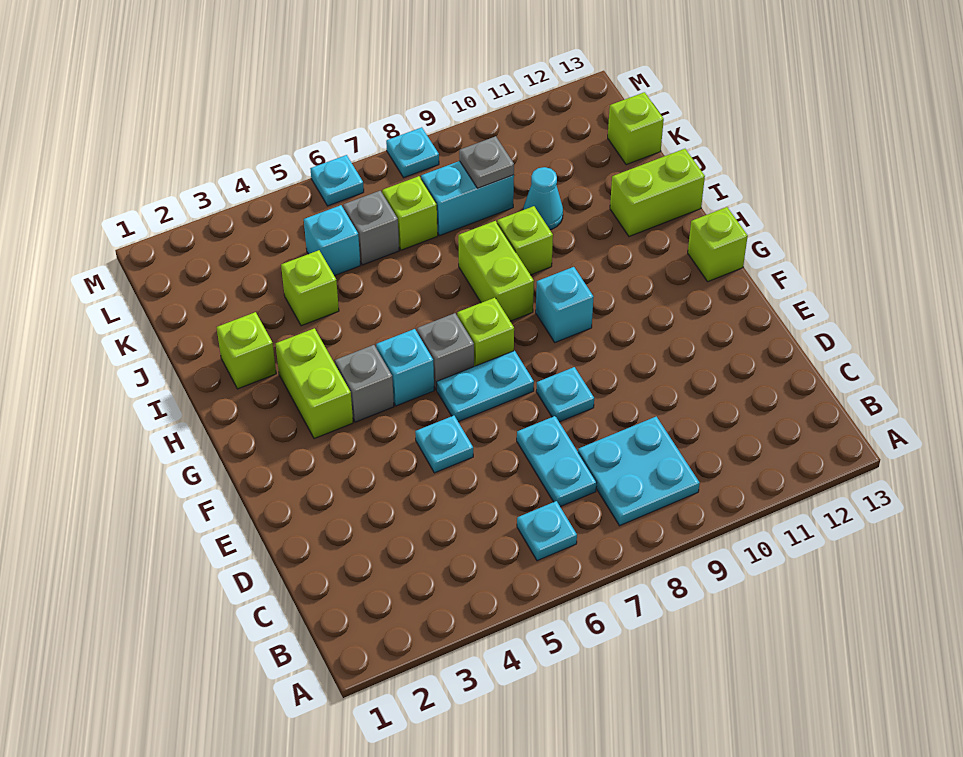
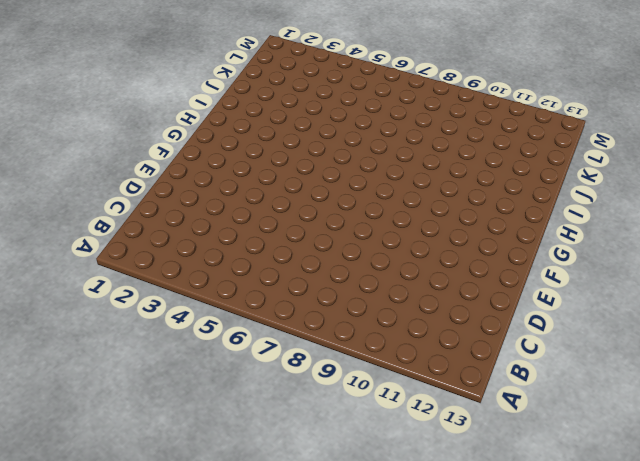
none -> cyan plate B6 level 1
none -> cyan plate B8:C9 level 1
none -> cyan plate C7:D7 level 1

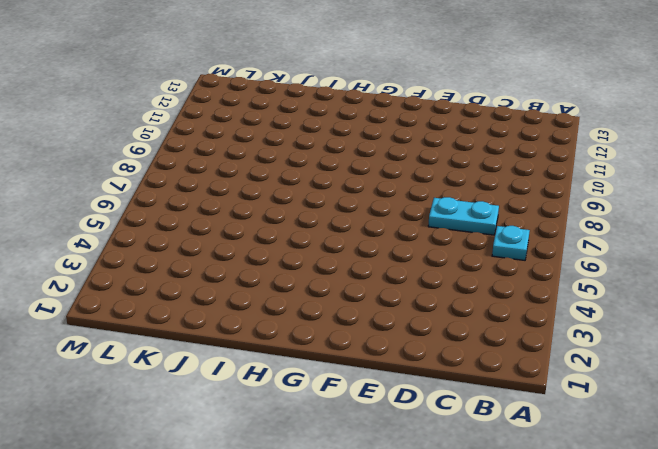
none -> cyan plate B8:C9 level 1
none -> cyan plate E5 level 1
none -> cyan plate E8 level 1

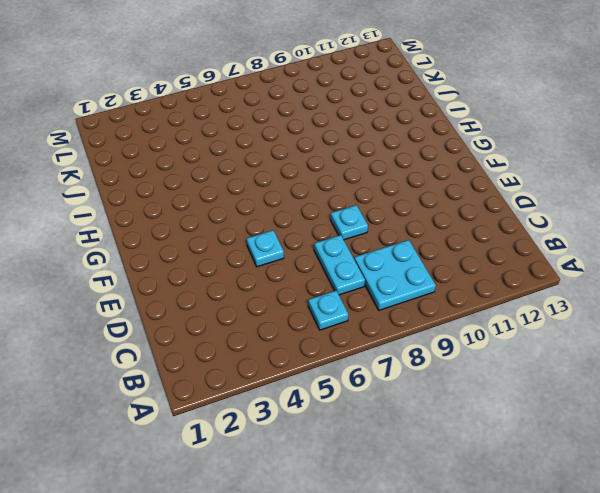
none -> cyan plate F6:F7 level 1
none -> lime brick G3:H3 level 1
none -> grey brick G4 level 1

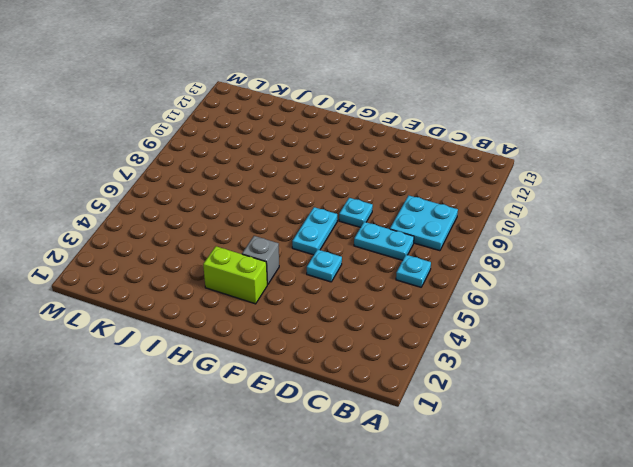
none -> cyan brick G5 level 1
none -> grey brick G6 level 1
none -> lime brick G7 level 1

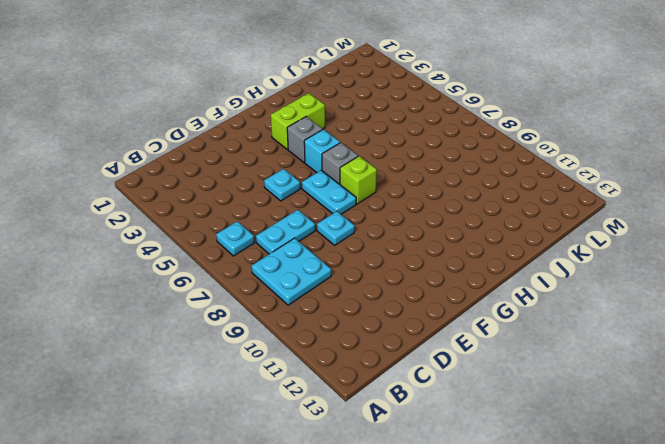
none -> cyan brick G9 level 1
none -> lime brick G13 level 1
none -> lime brick H8:I8 level 1

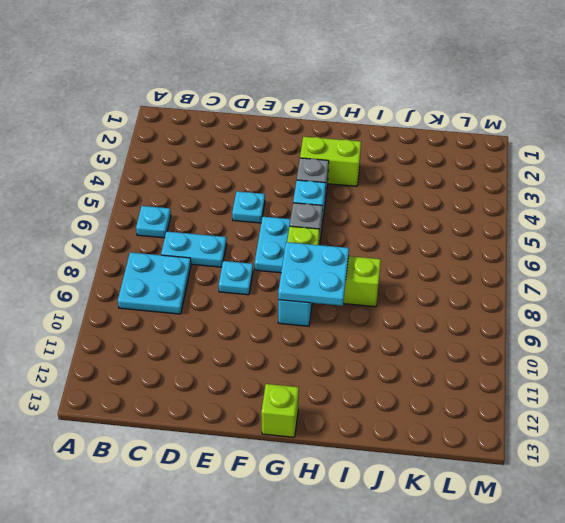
cyan plate G8:H9 level 2 -> none
none -> lime brick I2 level 1
none -> lime brick I9 level 1
none -> lime brick I12:I13 level 1

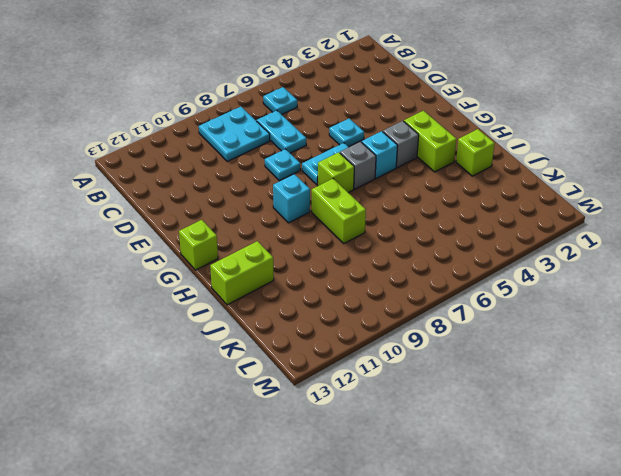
none -> lime brick I9 level 1
none -> lime brick J4 level 1
none -> cyan cone J10 level 1

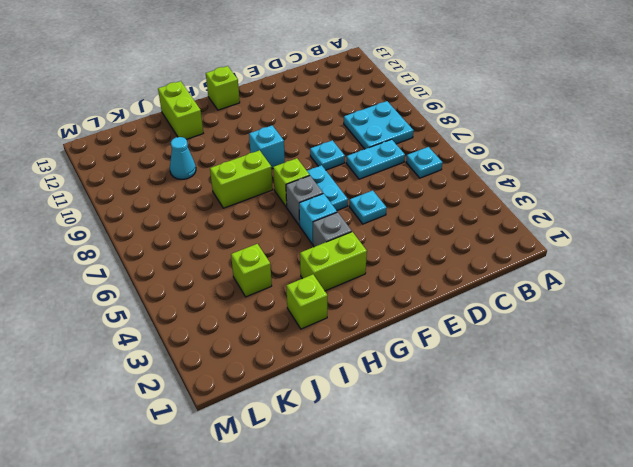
none -> lime brick I9 level 1
none -> cyan brick K5 level 1
none -> grey brick K6 level 1

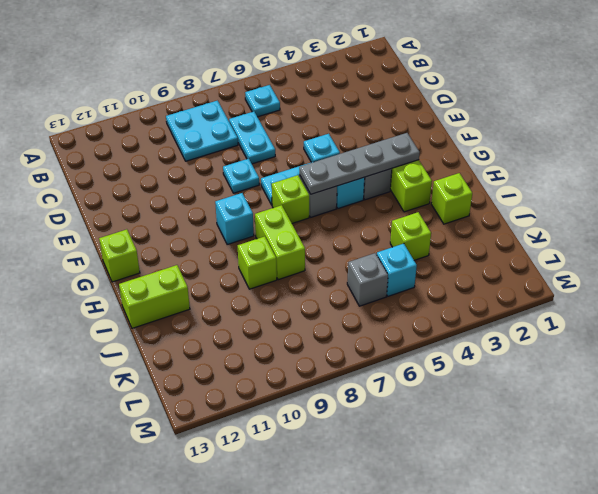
grey plate G3:G6 level 2 -> none
none -> cyan cone J10 level 1
none -> lime brick K7 level 1
none -> cyan brick K8:K9 level 1

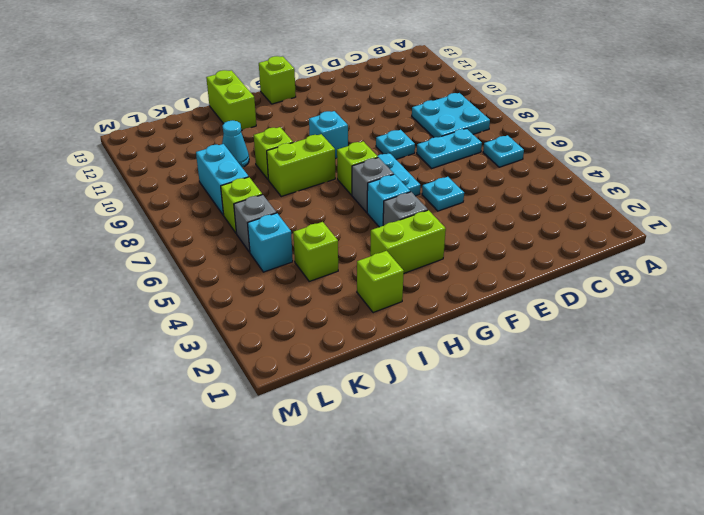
none -> lime brick K13 level 1
none -> cyan plate M6 level 1
none -> cyan plate M8 level 1

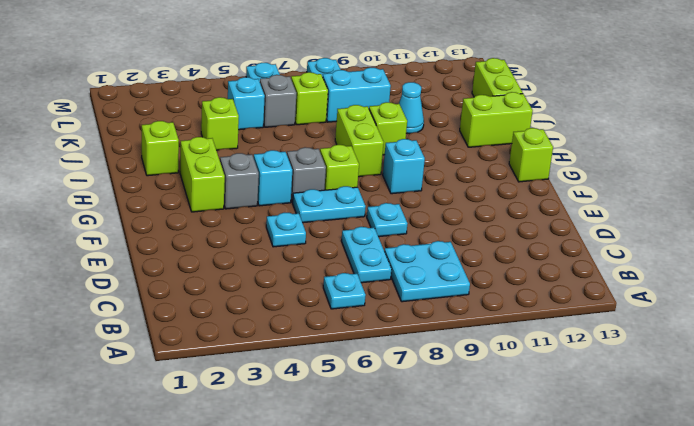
lime brick J13:K13 level 1 -> lime brick K13 level 1
none -> grey plate K9 level 2

